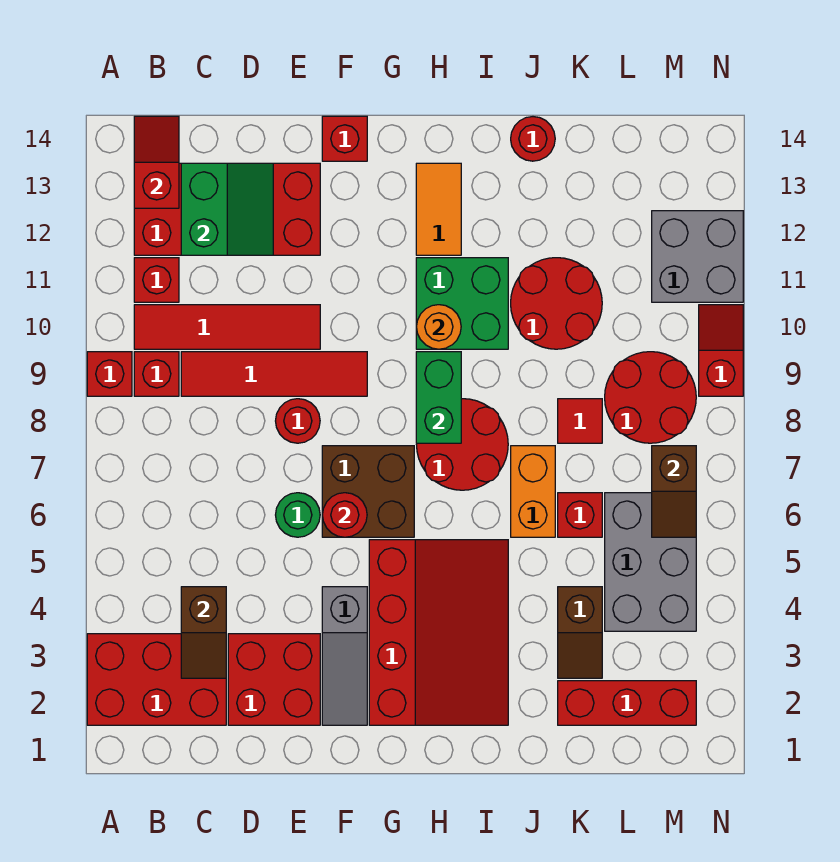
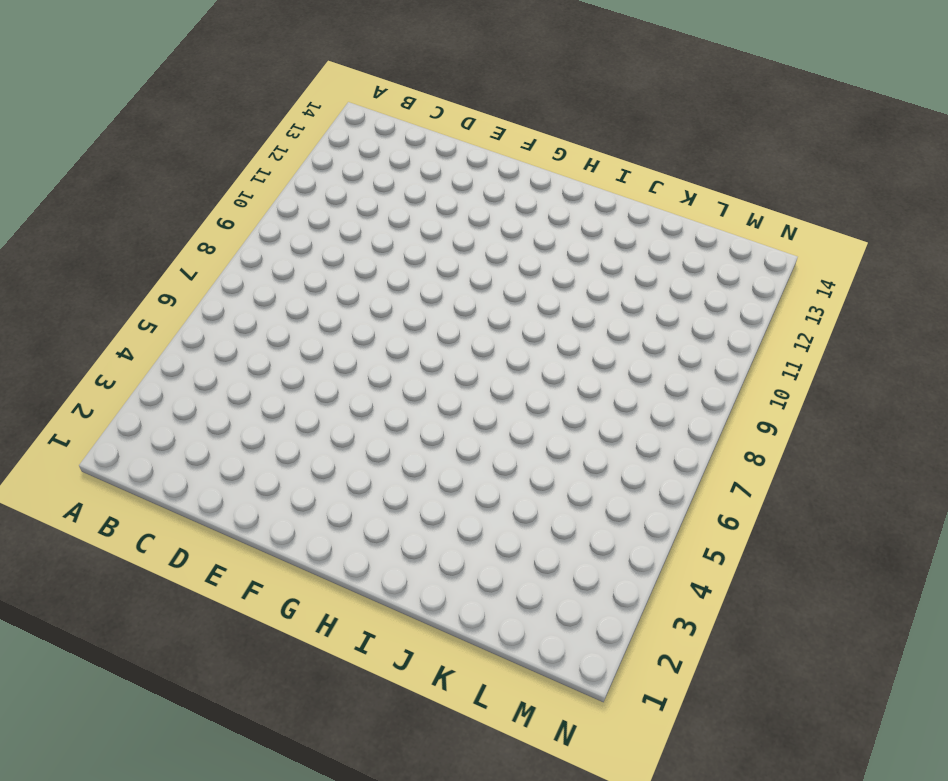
none -> red brick A2:C3 level 1
none -> red brick A9 level 1
none -> red brick B9 level 1
none -> red tile B10:E10 level 1

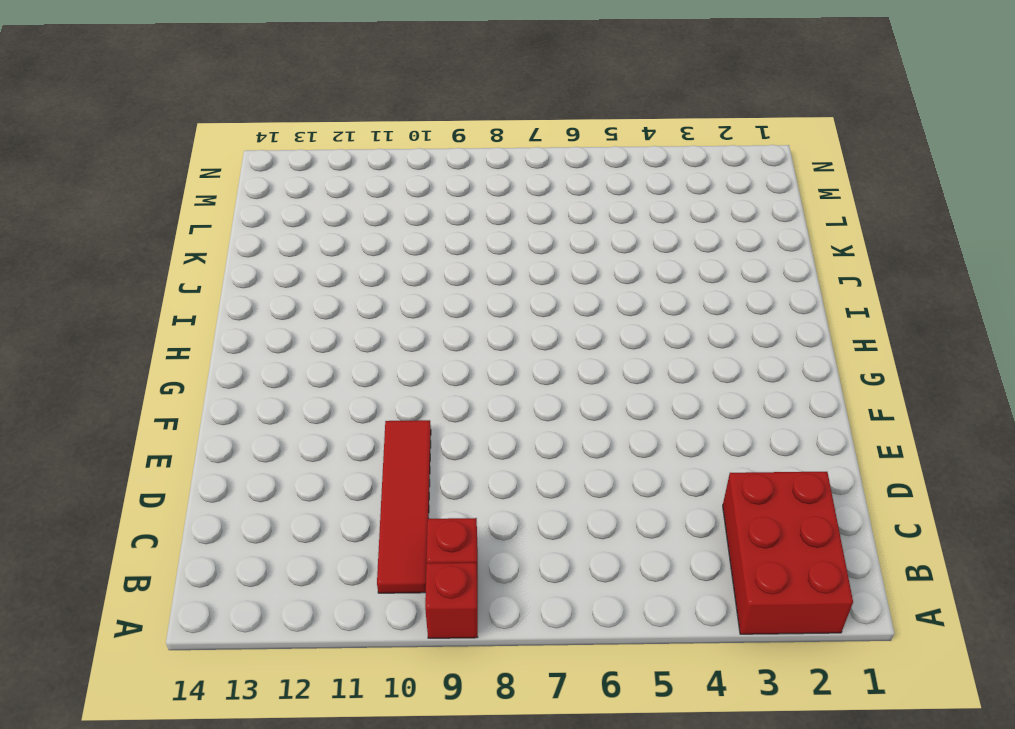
none -> red brick B11 level 1
none -> red brick B12:E13 level 1
none -> red tile C9:F9 level 1
none -> red brick D2:E3 level 1

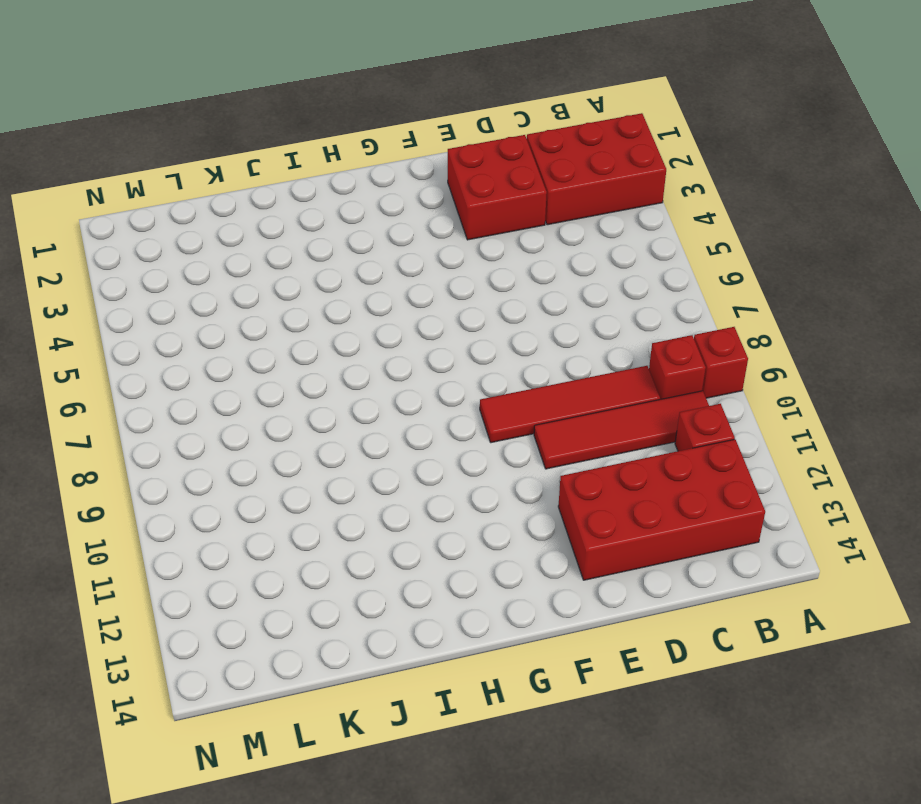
none -> green round brick E6 level 1
none -> red round brick E8 level 1
none -> grey slope F2:F4 level 1 top 4
none -> brown brick F6:G7 level 1

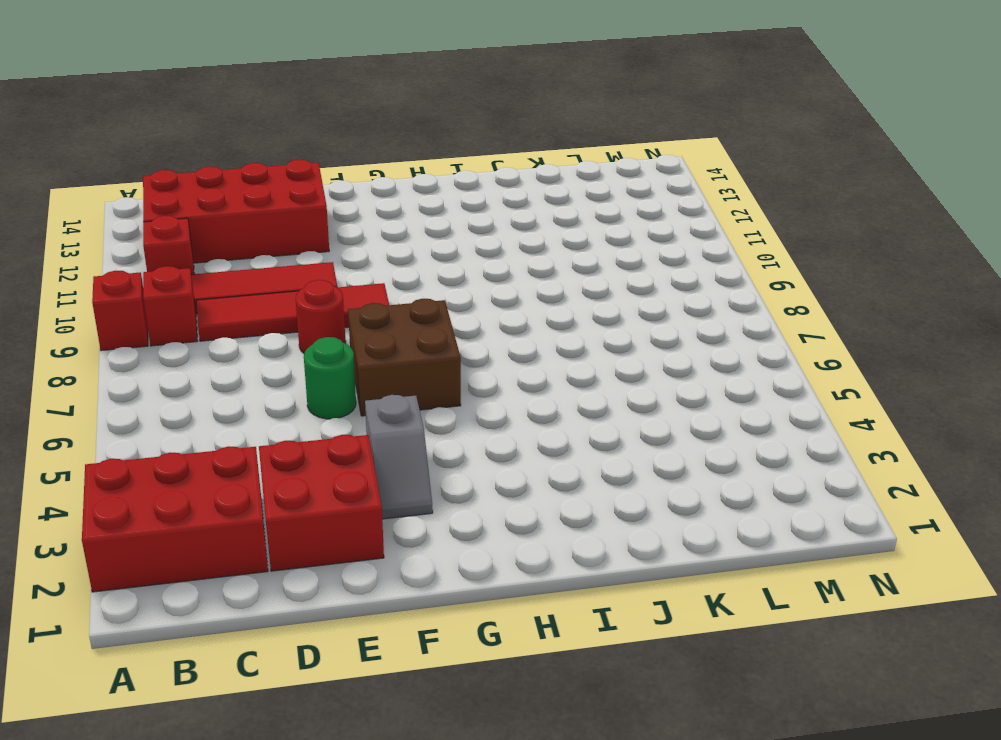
grey slope F3:F4 level 1 top 4 -> grey slope F2:F4 level 1 top 4
none -> red brick F14 level 1
none -> red slope G2:I5 level 1 top G
none -> red round brick H7:I8 level 1
none -> green brick H10:I11 level 1

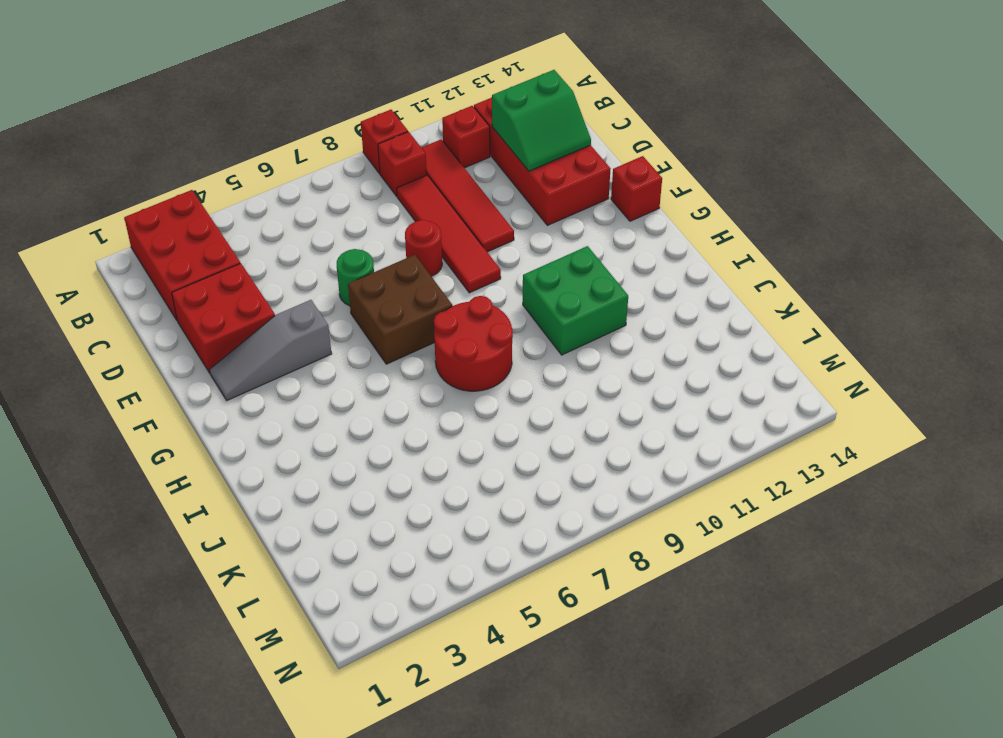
none -> red slope G2:I5 level 1 top G
none -> orange tile H12:H13 level 1
none -> orange brick J6:J7 level 1
none -> red round brick J10:K11 level 1

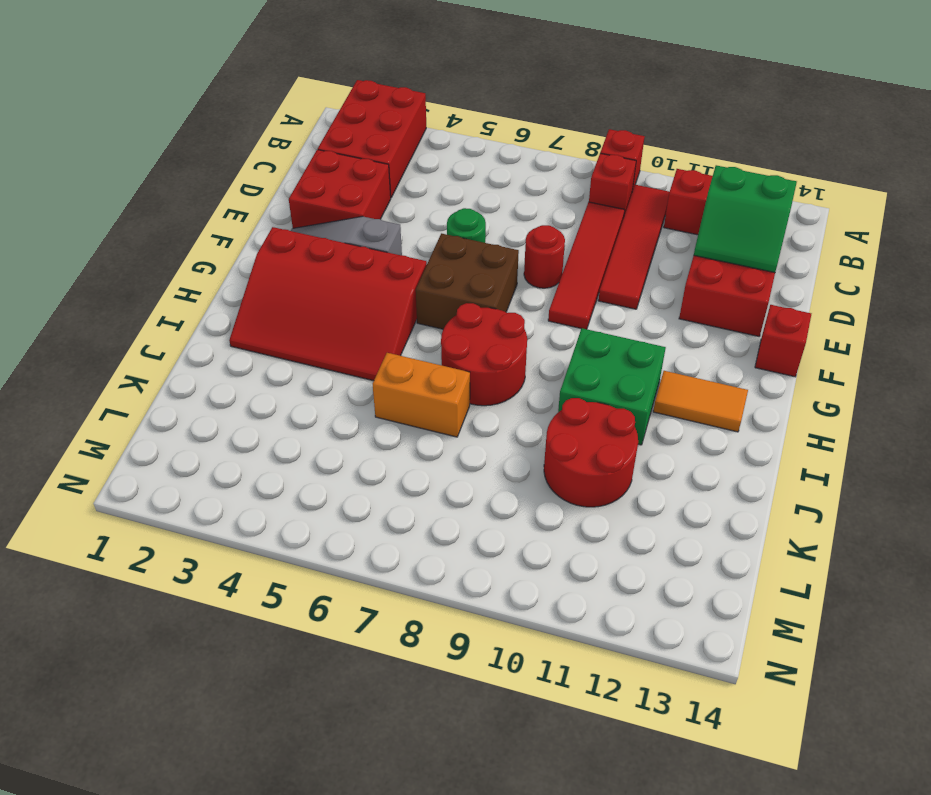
none -> red round brick J14 level 1
none -> red brick K2:M2 level 1
none -> brown slope K3:K4 level 1 top 4
none -> red brick K6 level 1

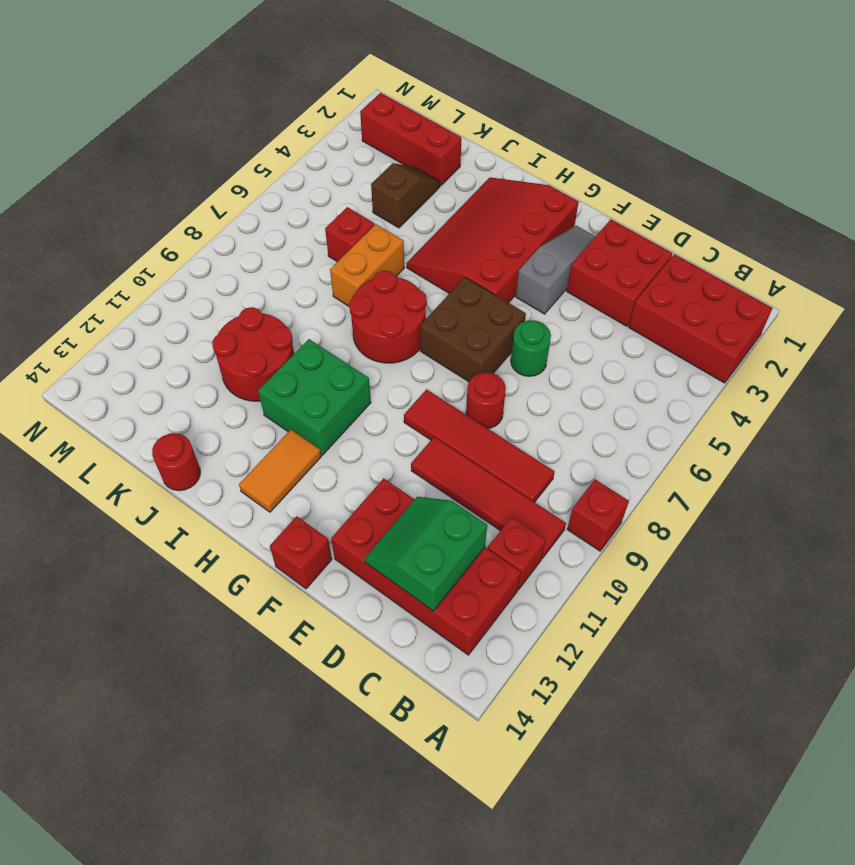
none -> red brick B9 level 1
none -> red tile K8 level 1
none -> grey brick L4:M6 level 1
none -> red round brick L8:M9 level 1

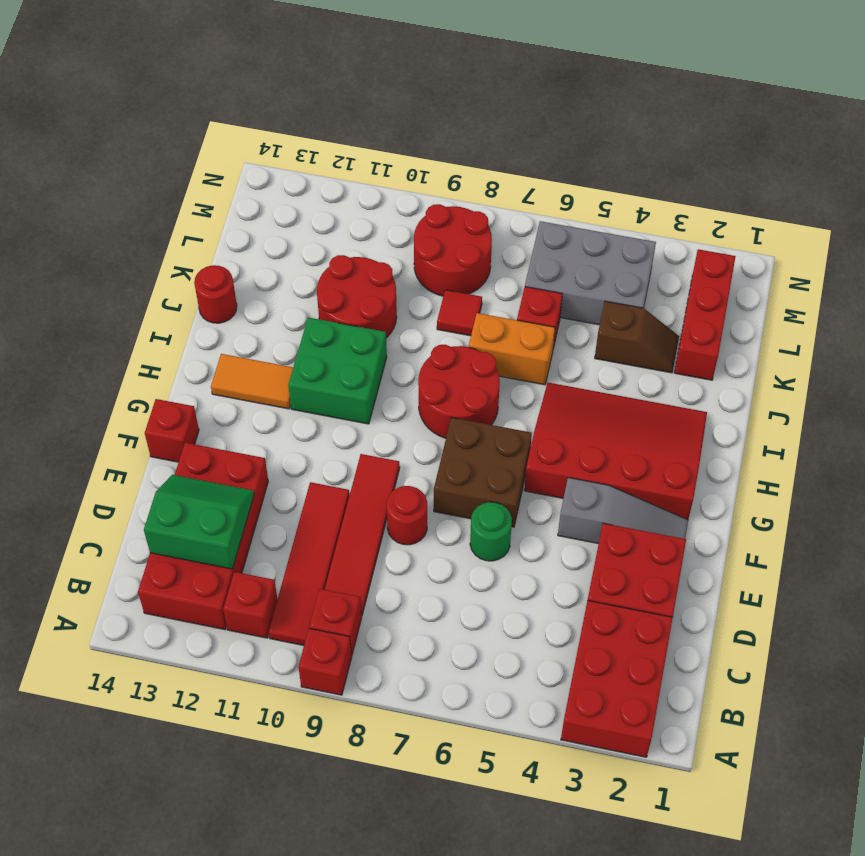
none -> grey brick M11:N12 level 1
none -> red slope N9:N10 level 1 top 9
none -> red slope B13:B14 level 2 top 13
none -> brown slope C3:C4 level 2 top 4

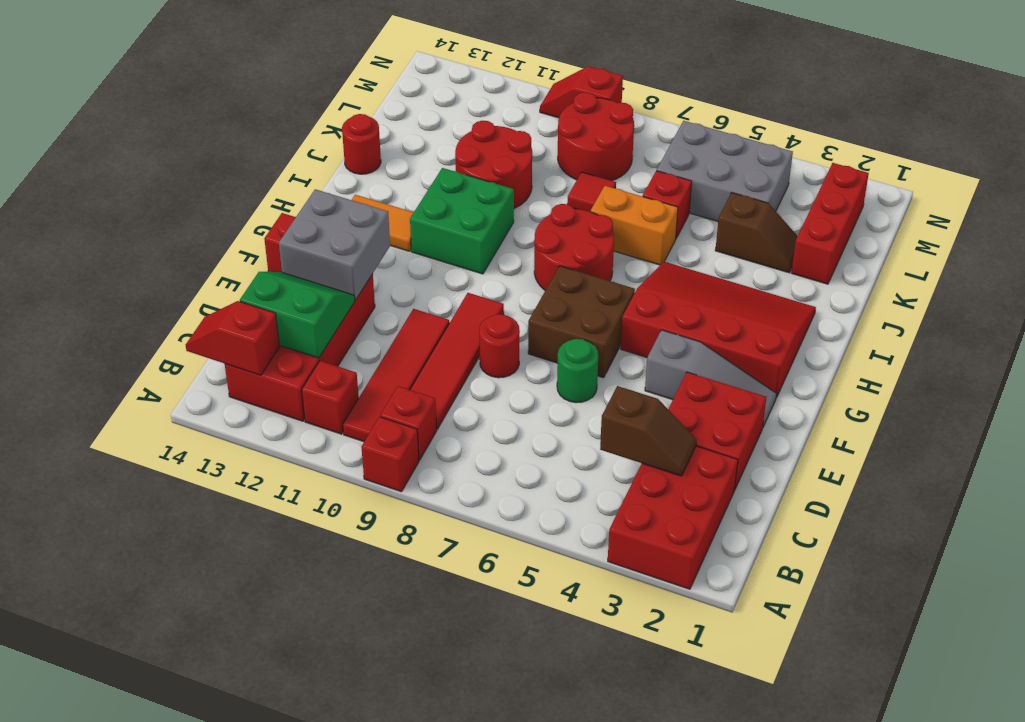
grey brick E12:F13 level 2 -> grey brick M11:N12 level 1
none -> red round brick F6 level 2
none -> green brick H8:H9 level 2
none -> orange round brick H10 level 2
none -> brown slope M6:M7 level 2 top 7

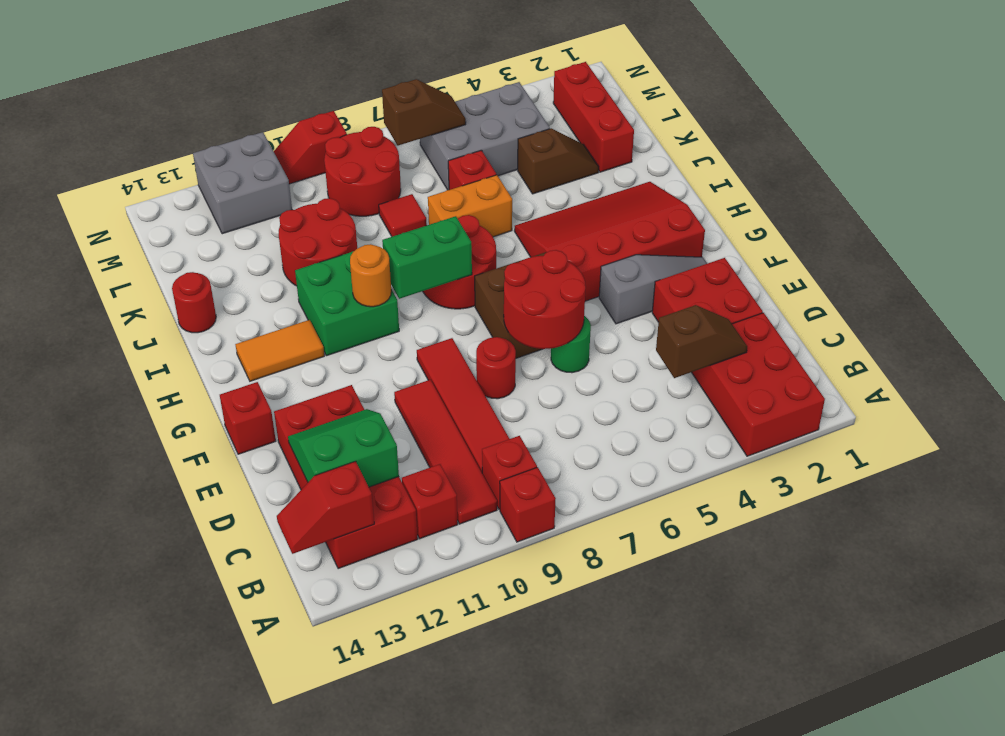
red round brick E6:F7 level 2 -> red round brick F6 level 2

